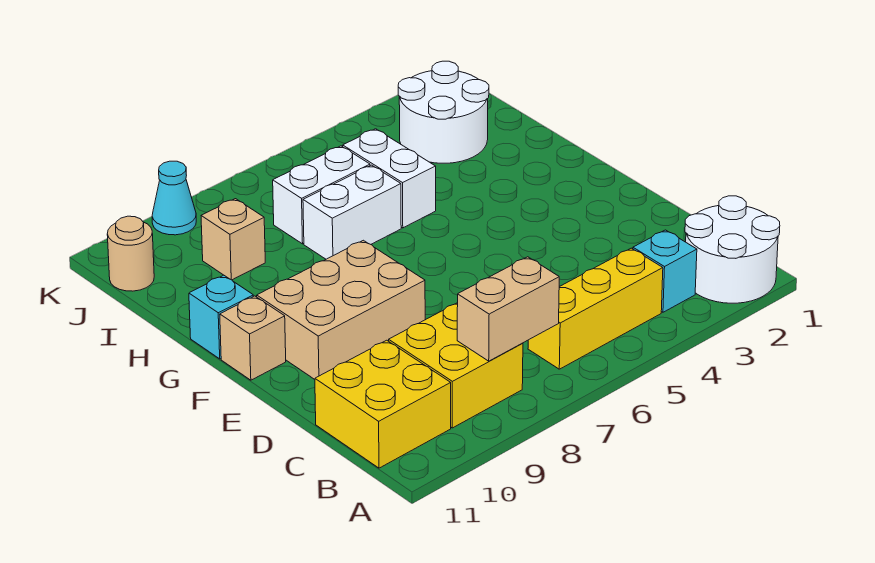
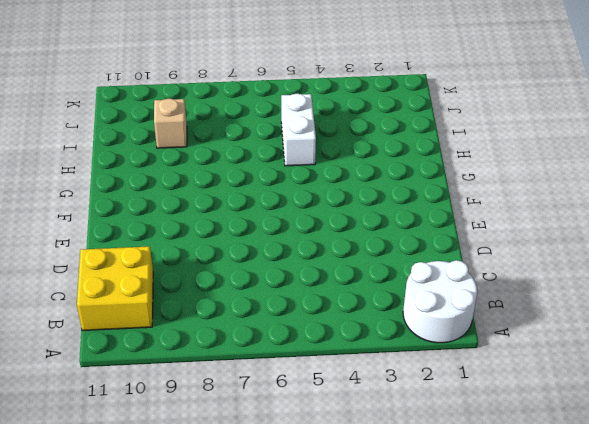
none -> cyan brick B3 level 1
none -> yellow brick B4:B6 level 1
none -> yellow brick B8:C9 level 1

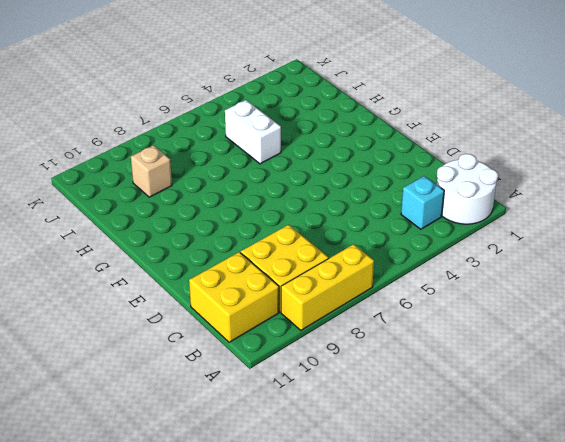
yellow brick A7:A9 level 1 -> yellow brick B4:B6 level 1
none -> tan brick E8:F10 level 1
none -> tan brick F11 level 1
none -> cyan brick G11 level 1

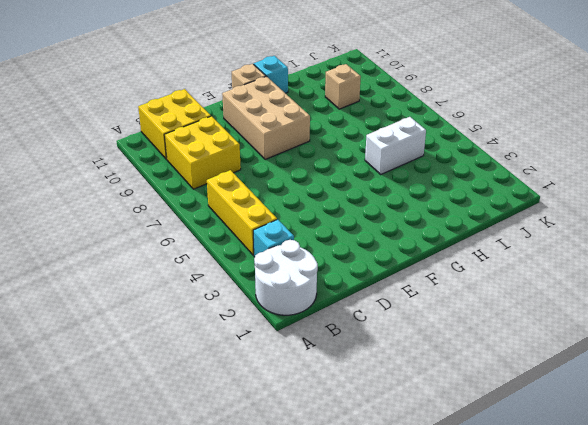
none -> white brick H6:H7 level 1
none -> white round brick I2:J3 level 1
none -> white brick I6:I7 level 1

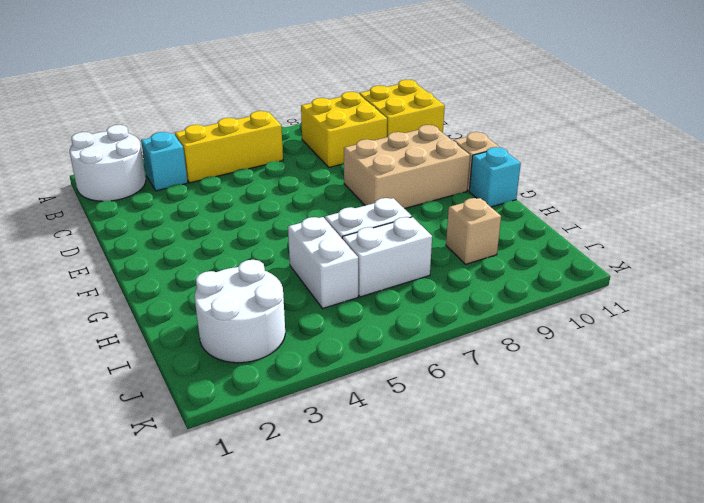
none -> tan round brick J11 level 1
none -> cyan cone K9 level 1
none -> tan brick B7:B8 level 2

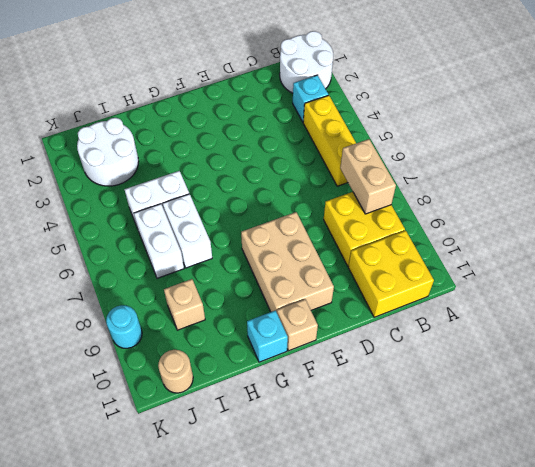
cyan round brick K9 level 1 -> cyan cone K9 level 1

